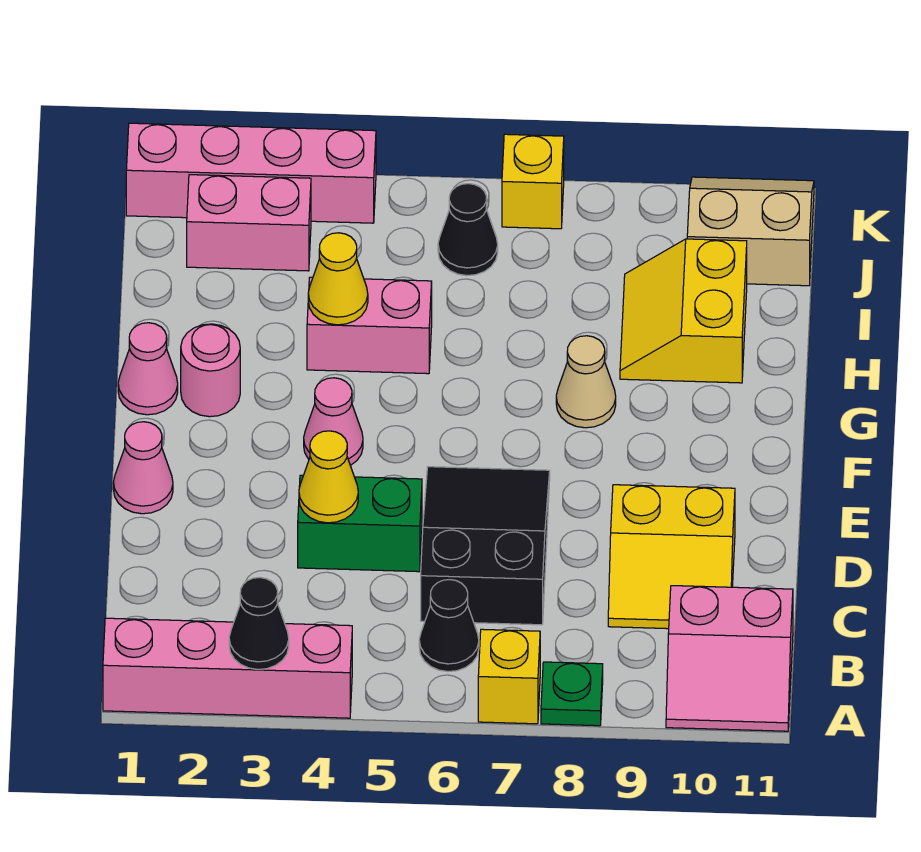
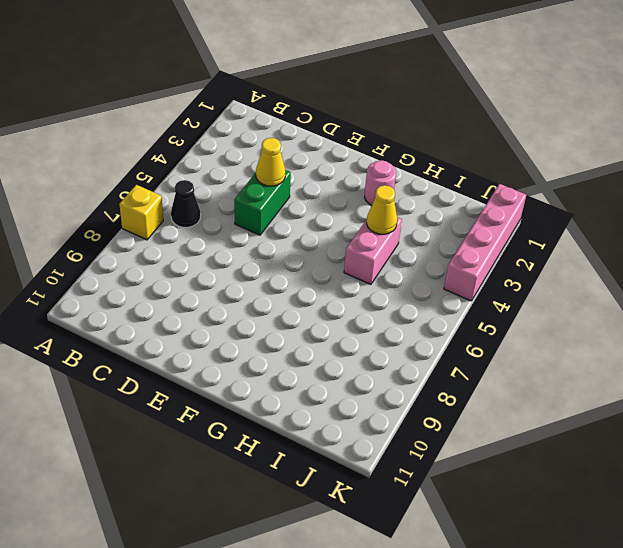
none -> pink brick A1:A4 level 1
none -> green plate A8 level 1
none -> pink slope A10:B11 level 1 top B

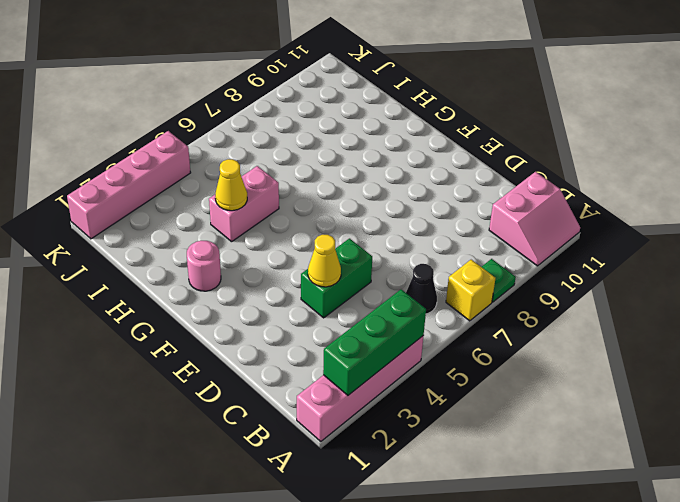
green brick A2:A4 level 2 -> black cone A3 level 2
none -> black slope C6:E7 level 1 top C
none -> yellow slope C9:D10 level 1 top D
none -> pink cone E1 level 1

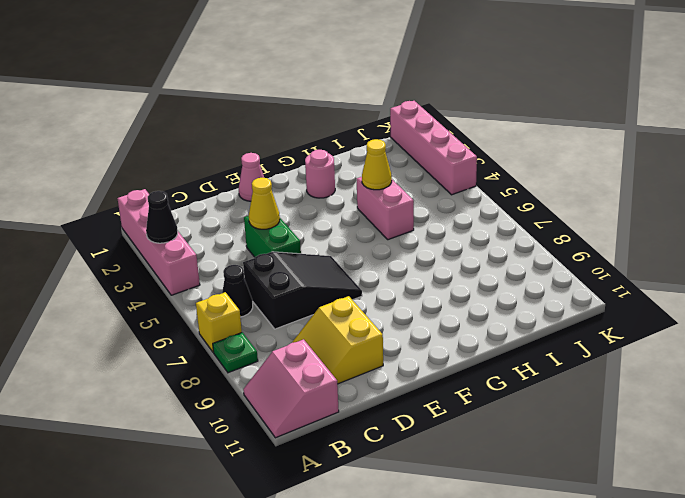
none -> pink cone F4 level 1
none -> pink cone G1 level 1
none -> tan cone G8 level 1

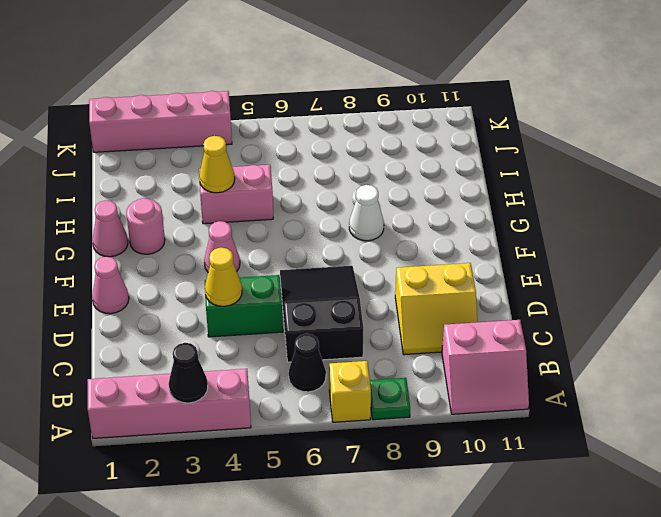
white cone G8 level 1 -> tan cone G8 level 1
none -> yellow slope H9:I10 level 1 top 10
none -> pink brick J2:J3 level 1
none -> black cone J6 level 1

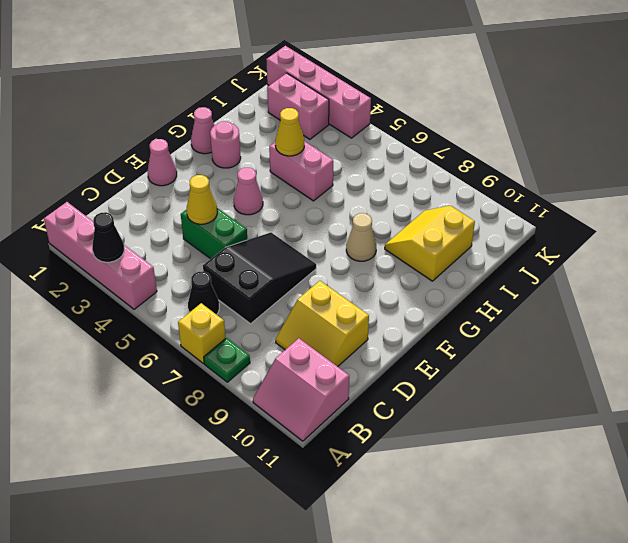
none -> black cone J6 level 1
none -> tan slope J10:K11 level 1 top J
none -> yellow brick K7 level 1

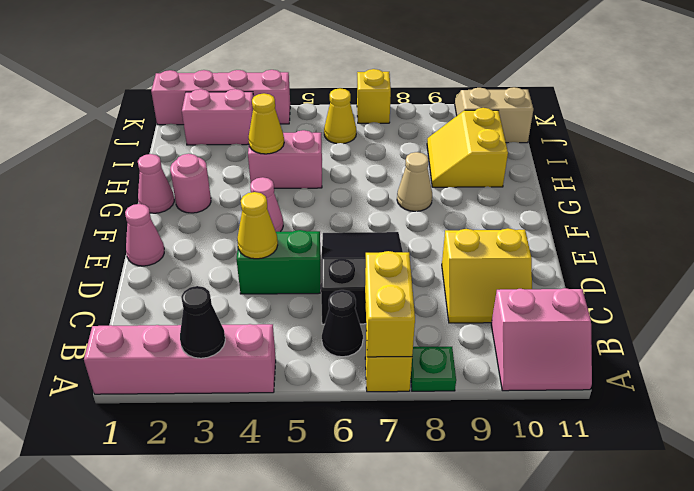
yellow brick A7:B7 level 2 -> none
yellow cone J6 level 1 -> black cone J6 level 1

